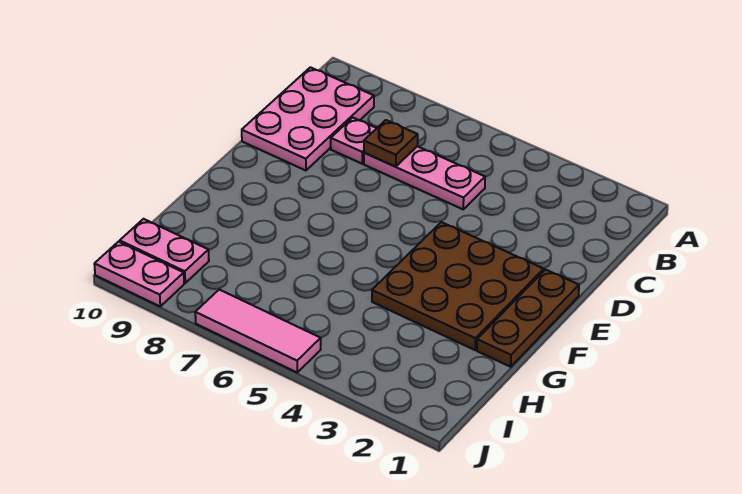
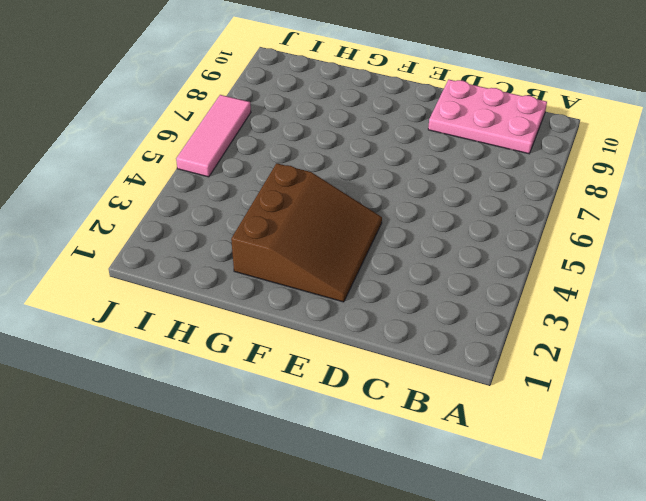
brown slope E2:G4 level 1 top G -> brown plate E2:G4 level 1
none -> pink plate C5:C7 level 1
none -> pink plate C8 level 1

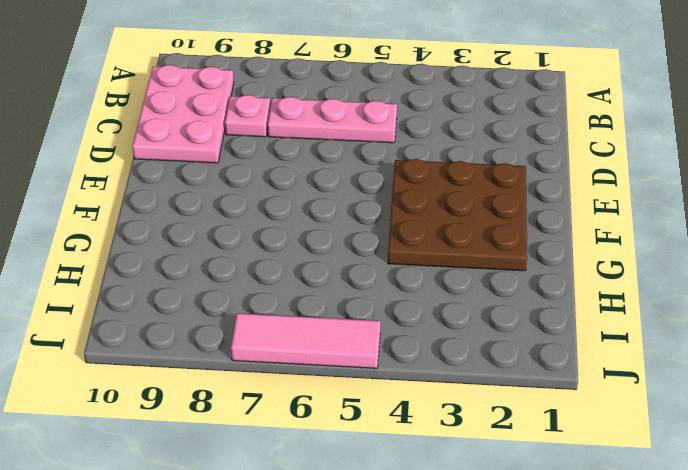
none -> brown plate E1:G1 level 1
none -> pink plate I9:I10 level 1

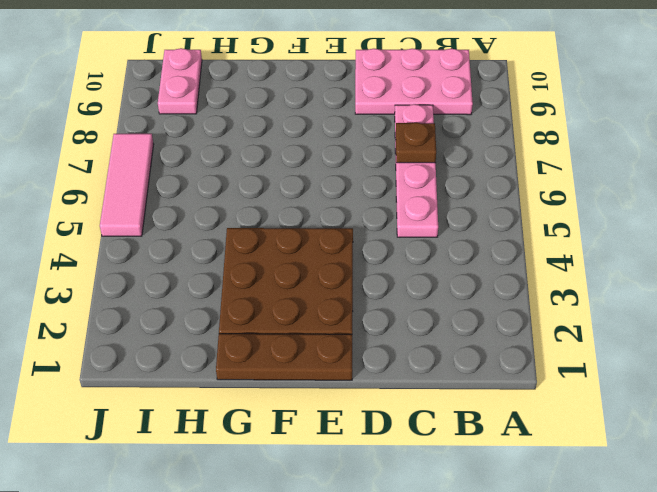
none -> pink plate J9:J10 level 1

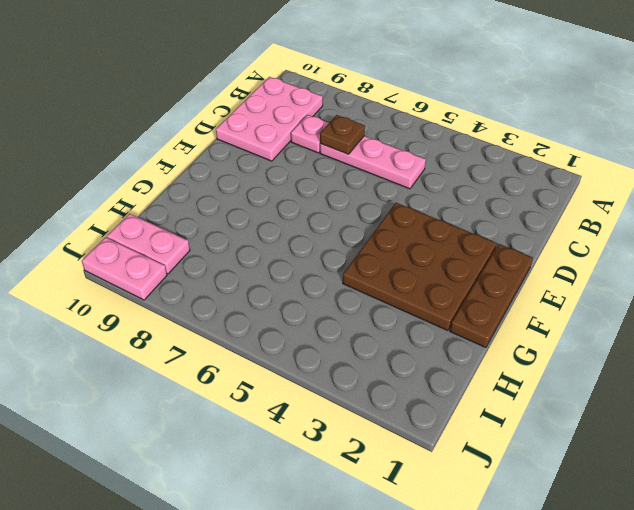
none -> pink tile J5:J7 level 1

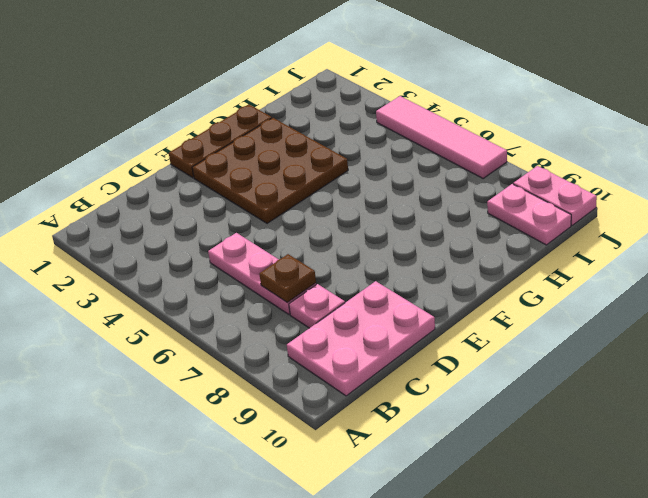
pink tile J4:J7 level 1 -> pink tile J5:J7 level 1

